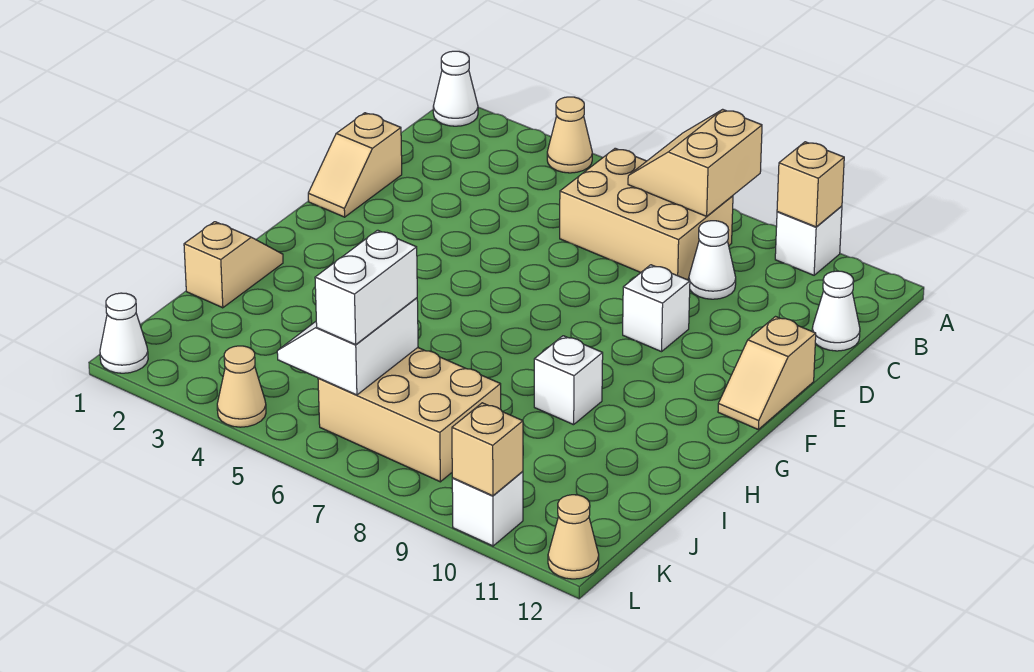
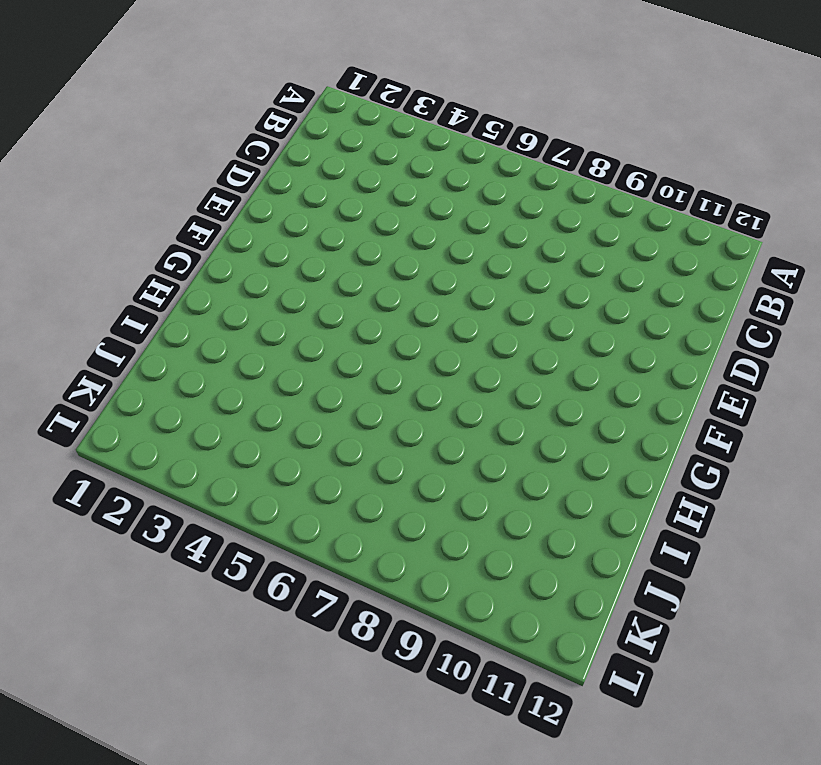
none -> white cone A1 level 1
none -> tan cone A4 level 1
none -> white brick A10 level 1

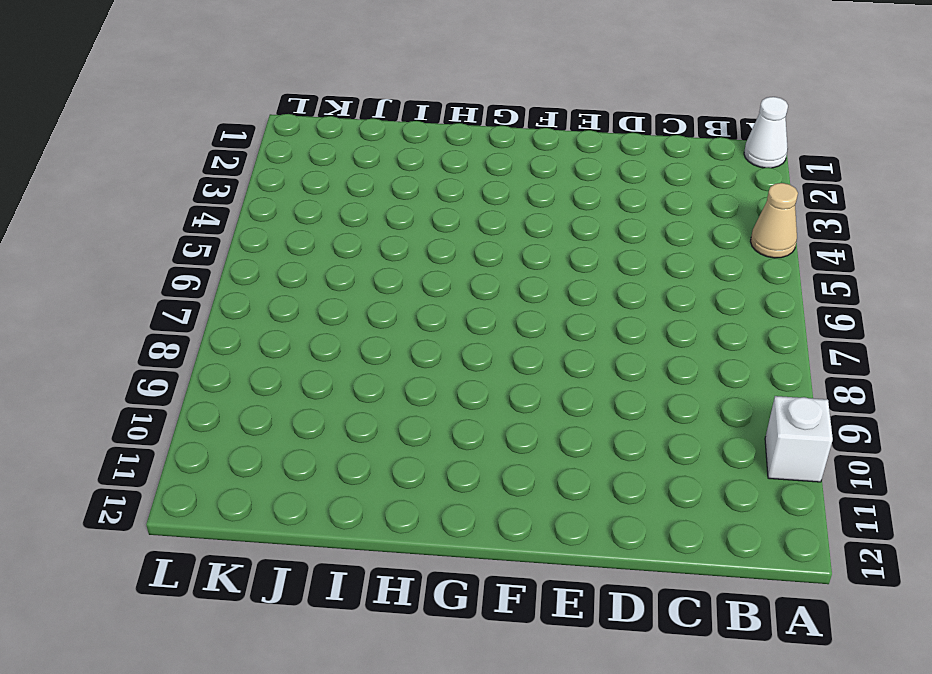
none -> tan brick B6:C8 level 1
none -> white cone C9 level 1
none -> white cone C12 level 1

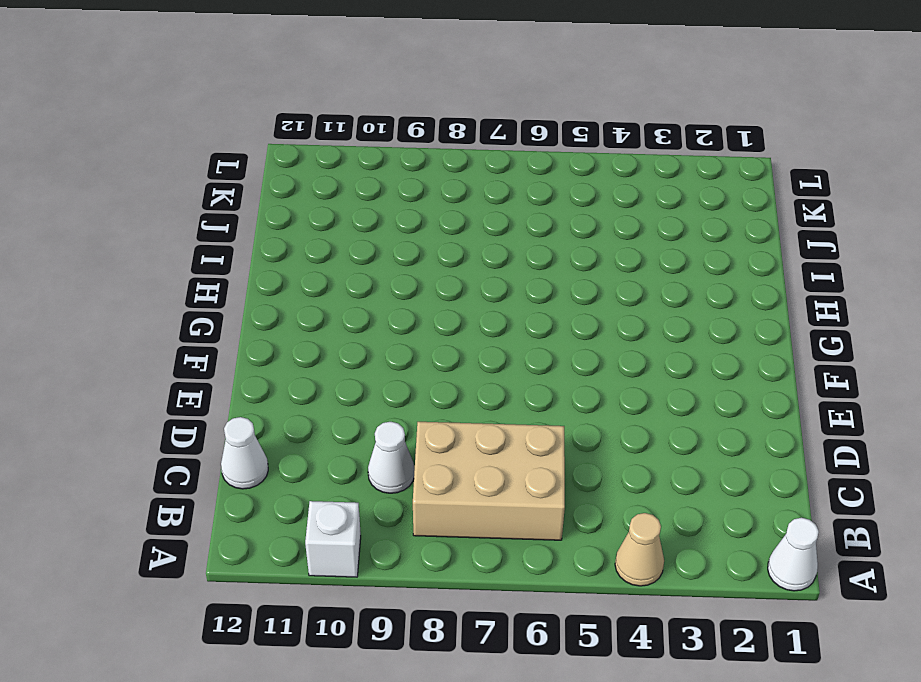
none -> tan slope D1:E1 level 1 top D
none -> white brick E9 level 1
none -> tan slope E12:F12 level 1 top E

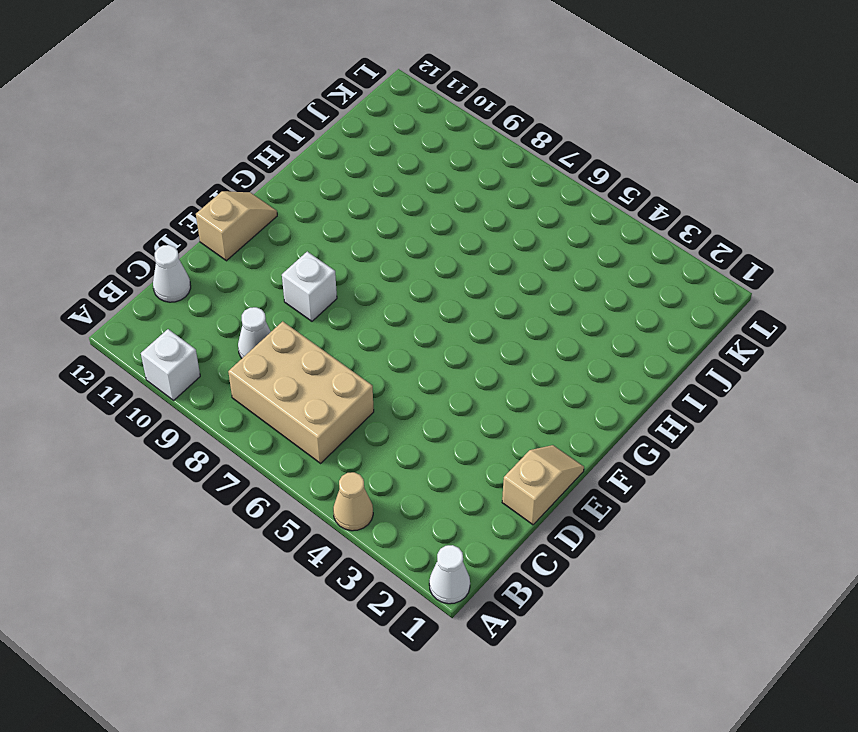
none -> tan slope H1:I1 level 1 top I
none -> white brick H9 level 1
none -> tan brick J6:K8 level 1

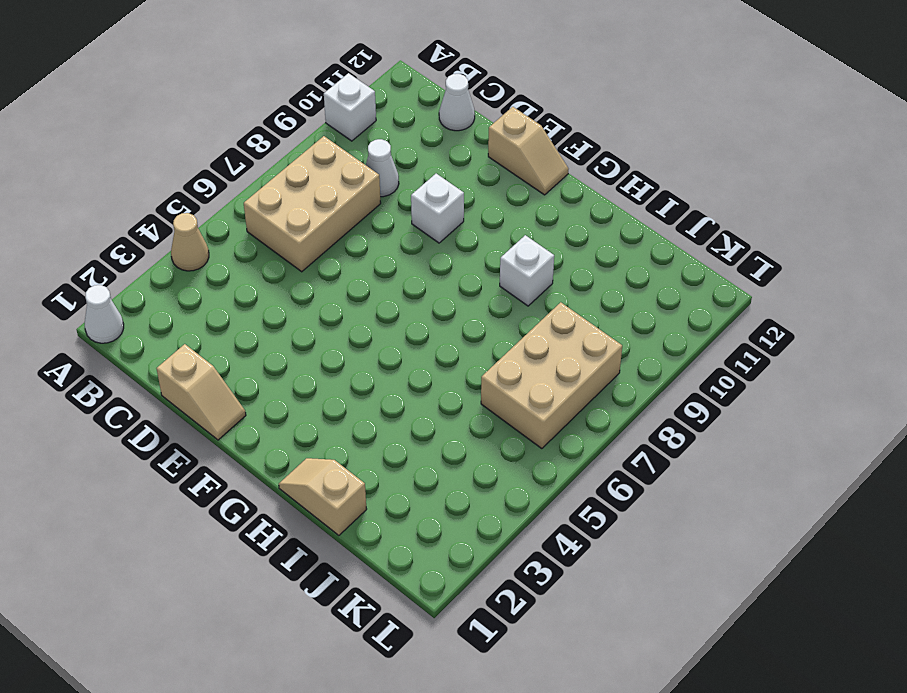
none -> white cone L1 level 1
none -> tan cone L4 level 1
none -> white brick L10 level 1

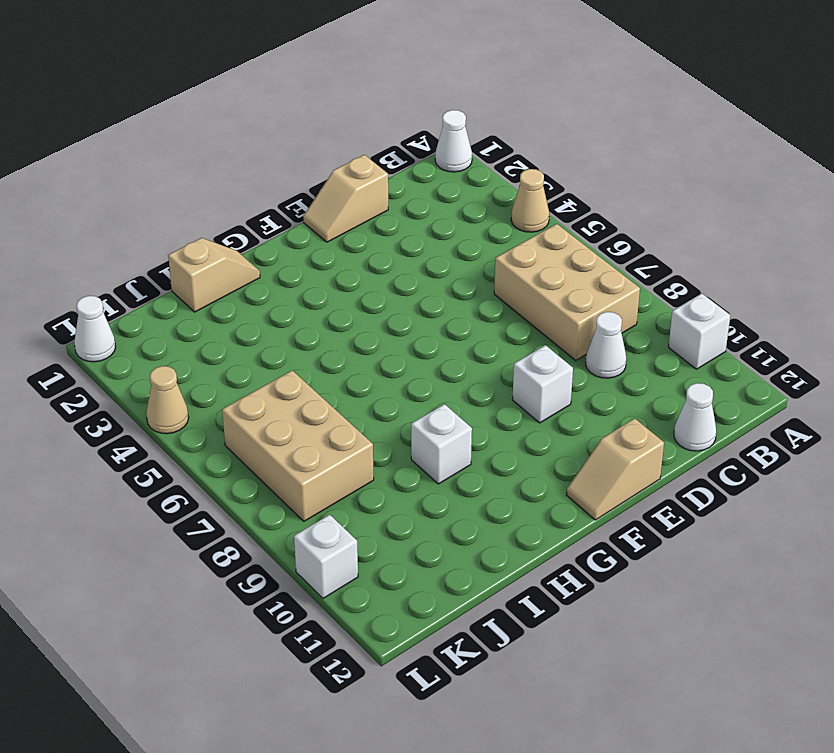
none -> tan cone L12 level 1
none -> tan slope A7:B8 level 2 top 8
none -> tan brick A10 level 2

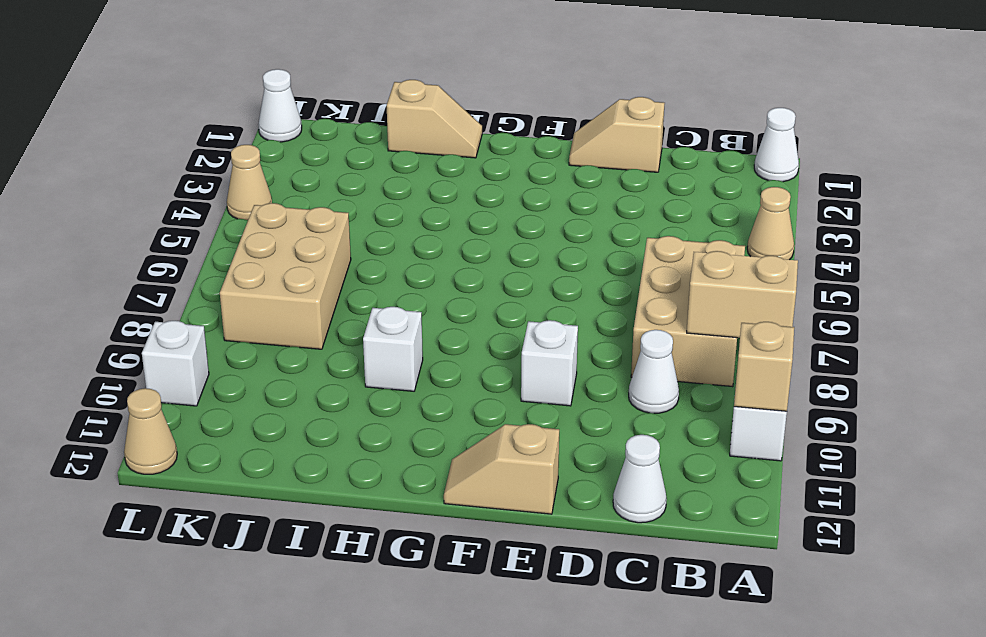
none -> white slope J5:K6 level 2 top 6
none -> tan brick L10 level 2
none -> white brick J6:K6 level 3

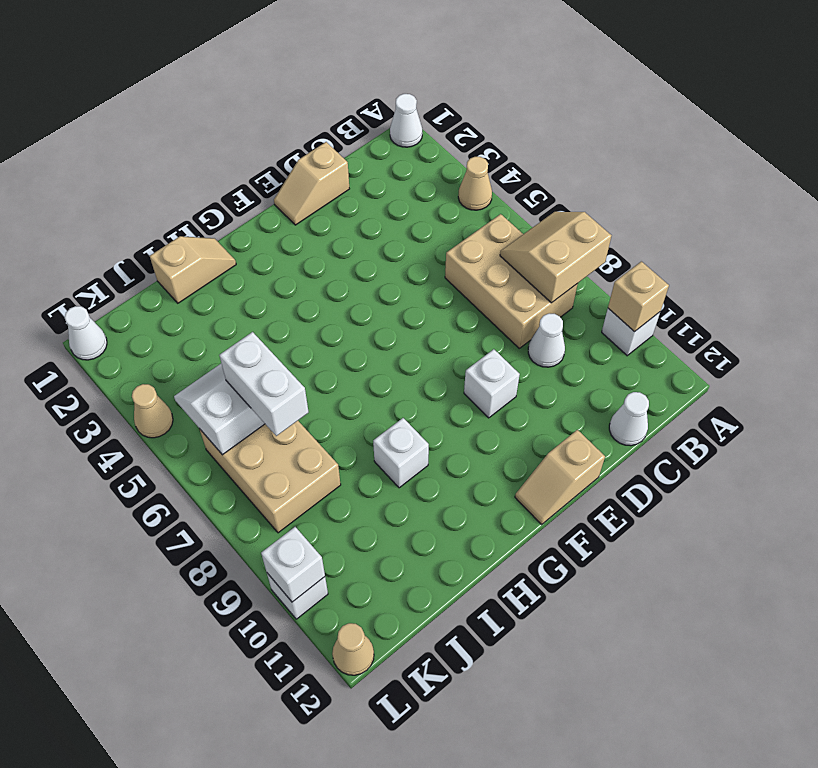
white brick J6:J7 level 3 -> white brick J6:K6 level 3
white brick L10 level 2 -> tan brick L10 level 2

